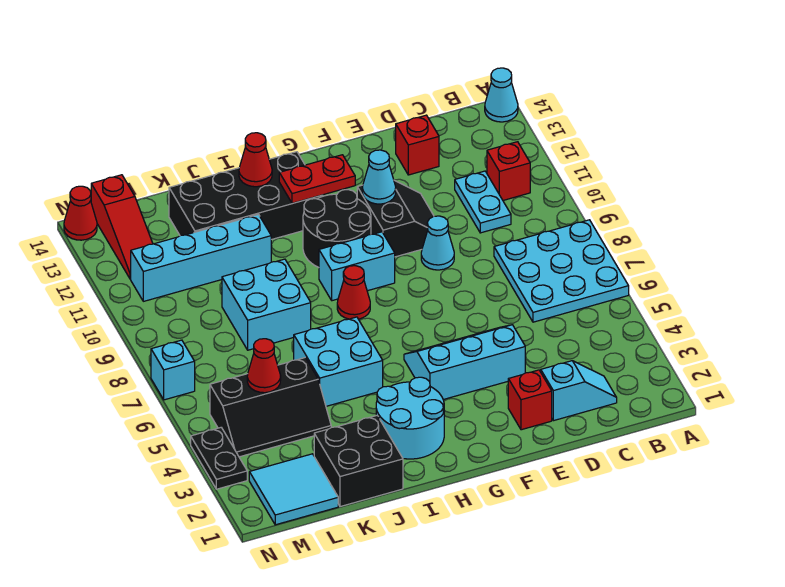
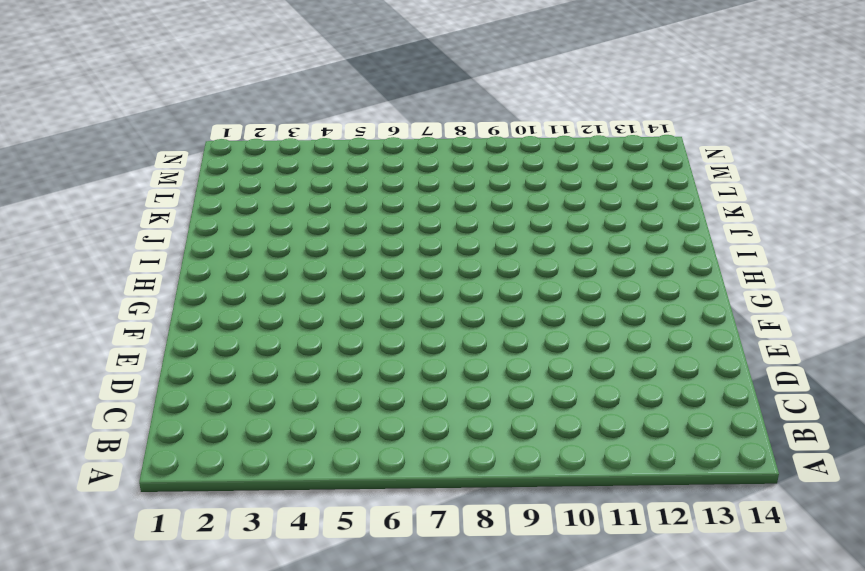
none -> cyan plate A6:C8 level 1
none -> cyan cone A14 level 1
none -> red brick B11 level 1

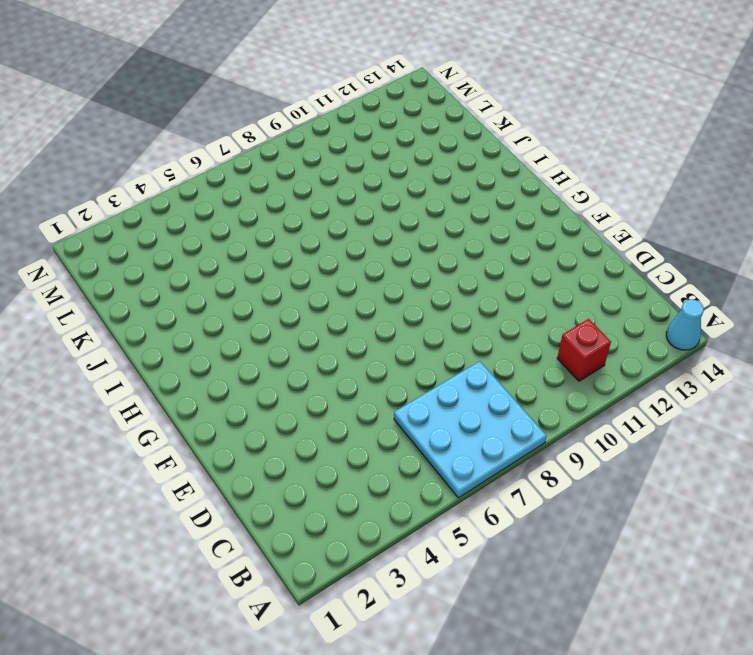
none -> cyan slope C2:D2 level 1 top D
none -> cyan plate C10:C11 level 1
none -> red brick D13 level 1

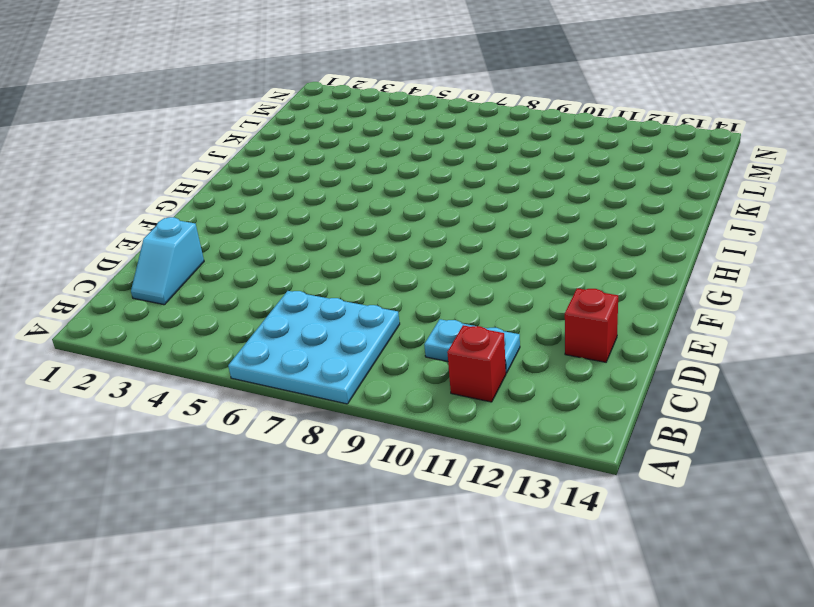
none -> cyan cone A14 level 1
none -> red brick E2 level 1
none -> cyan slope E4:G5 level 1 top 4

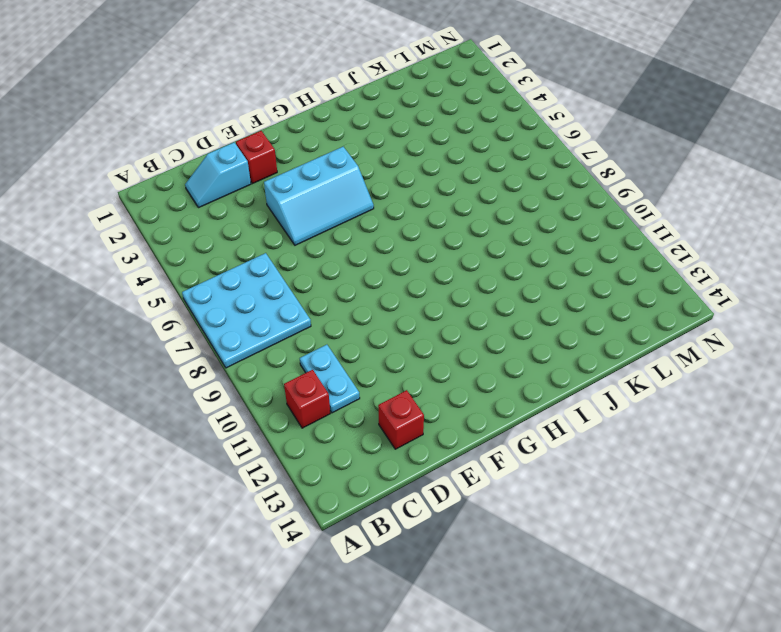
none -> cyan cone A14 level 1
none -> cyan cone E9 level 1
none -> black slope E10:F11 level 1 top F

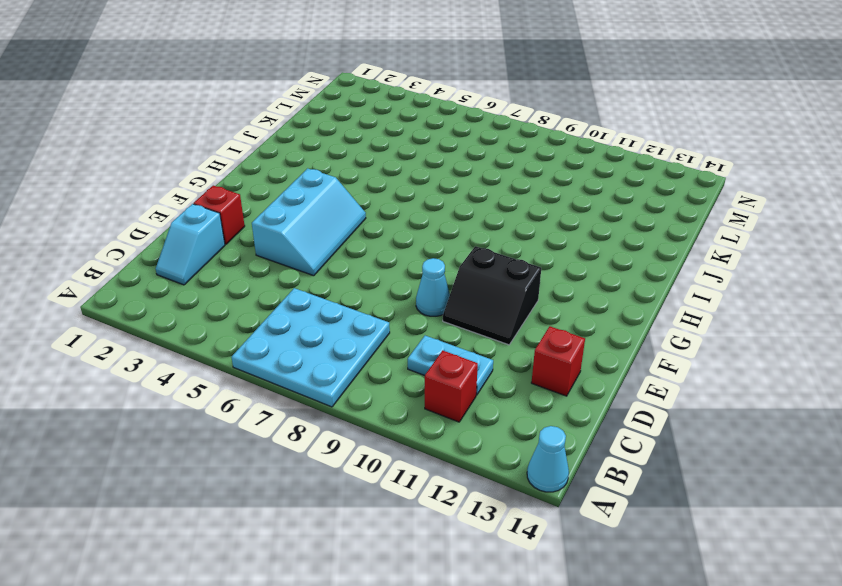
none -> cyan brick G9:H9 level 1
none -> black round brick G10:H11 level 1
none -> cyan round brick H2:I3 level 1

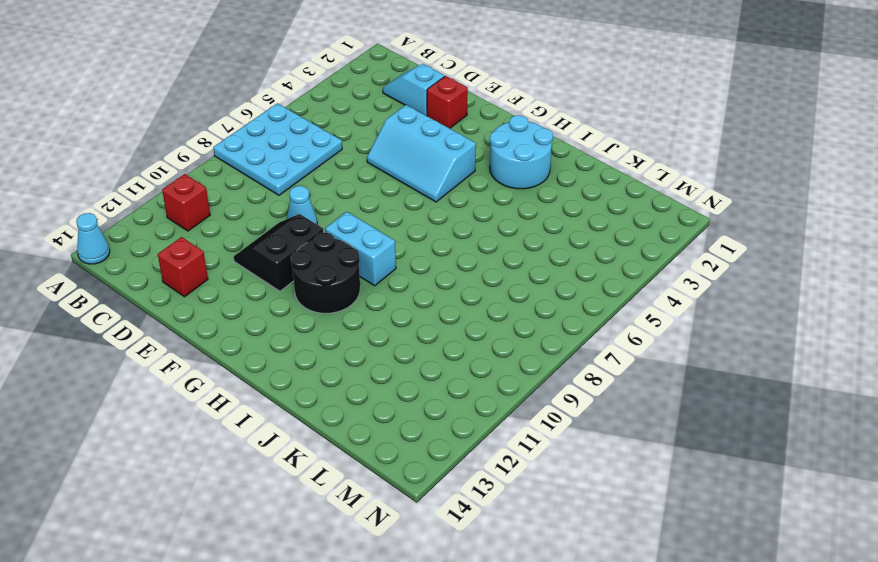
none -> cyan plate C10:C11 level 1
none -> red cone H8 level 1
none -> black brick H12:K13 level 1

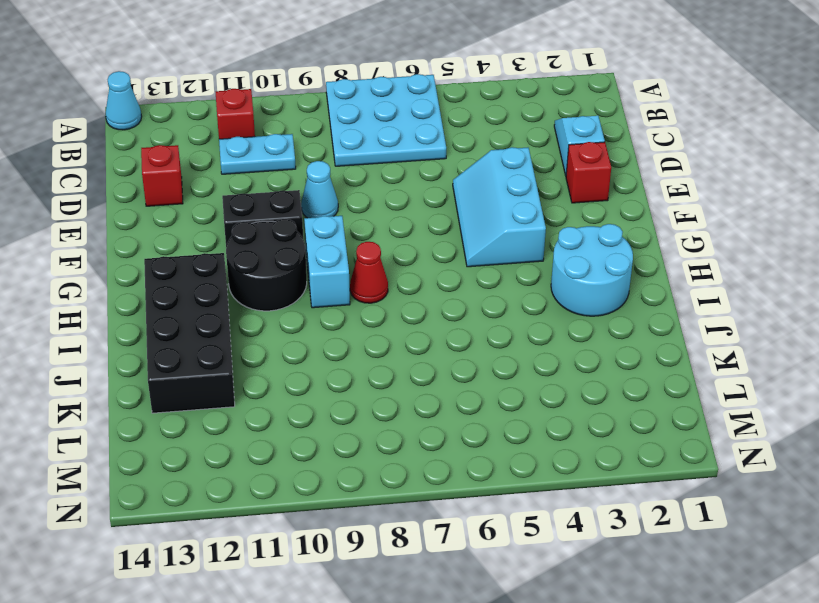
none -> cyan brick I5:J6 level 1
none -> black brick J1:K2 level 1
none -> cyan brick J8:K9 level 1

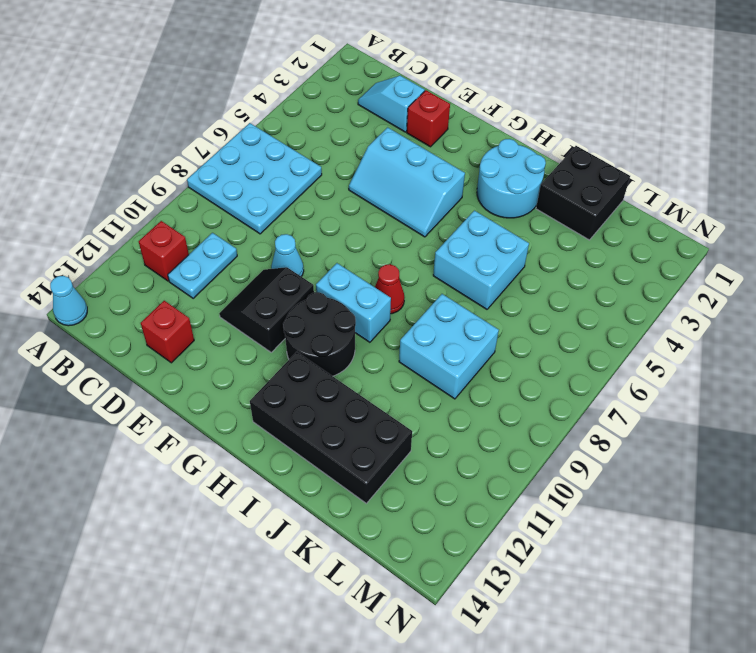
none -> cyan brick J11:M11 level 1
none -> black slope K4:M5 level 1 top 5
none -> cyan tile L1:M2 level 1

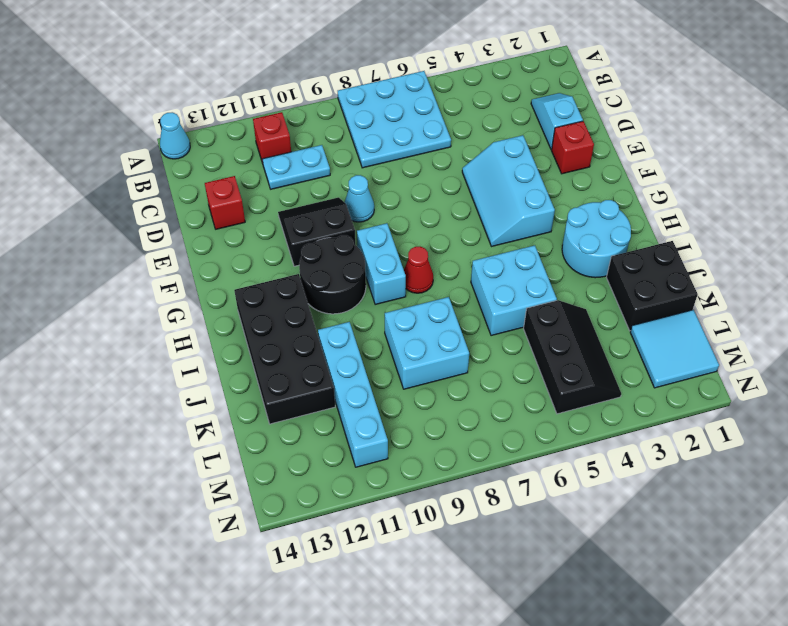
none -> red slope M12:M14 level 1 top 14
none -> black plate N3:N4 level 1
none -> cyan brick N7 level 1

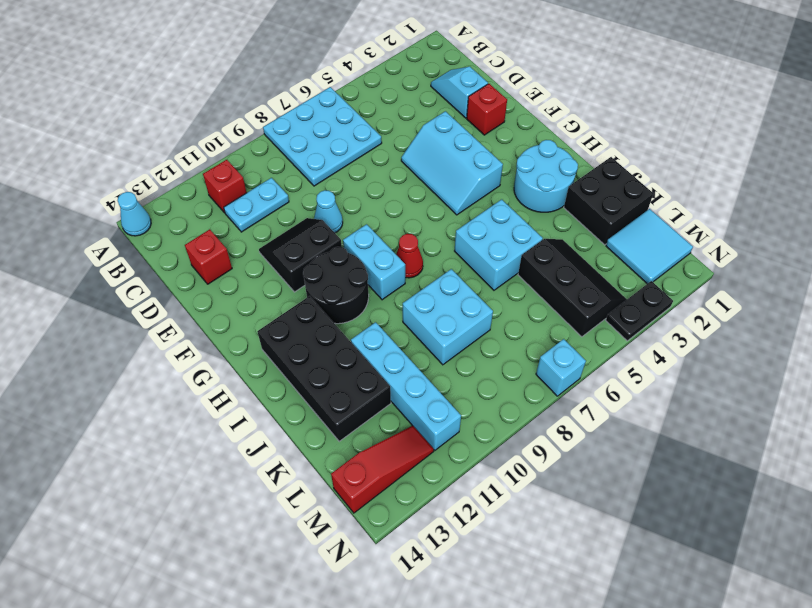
none -> red cone N14 level 1
none -> cyan cone F11 level 2
none -> red plate G12:H12 level 2

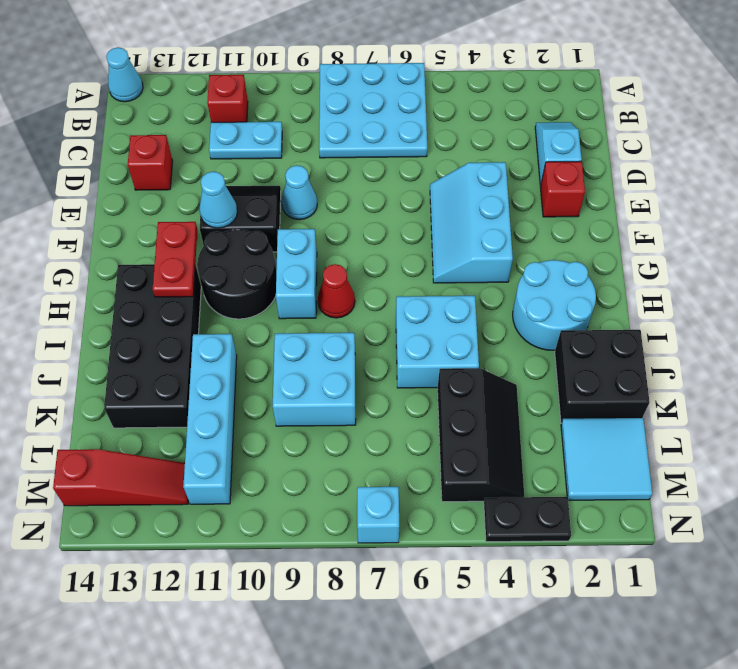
none -> red cone N14 level 1
none -> red cone I13 level 2
none -> red cone L5 level 2

